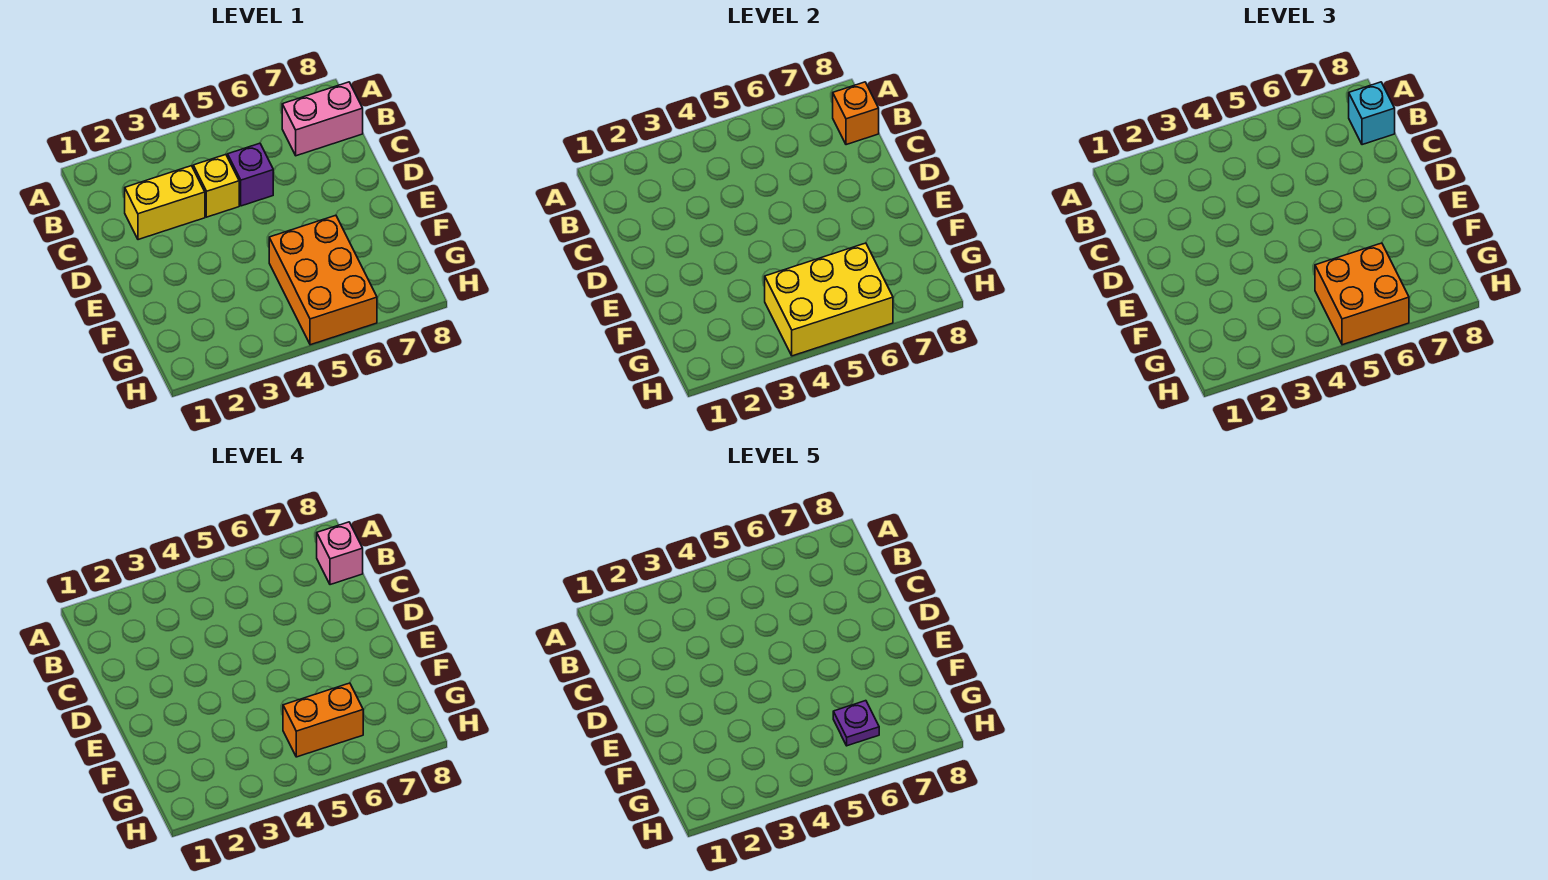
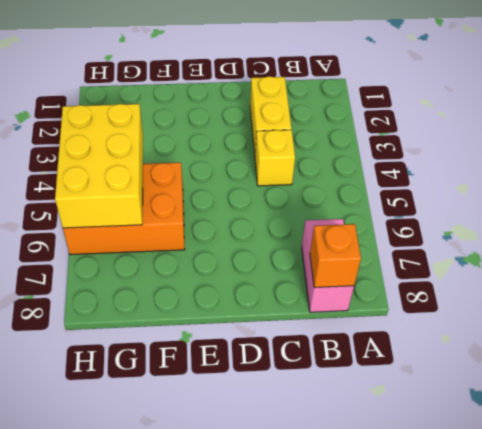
none -> purple brick C5 level 1
none -> cyan brick B8 level 3
none -> orange brick G5:H6 level 3

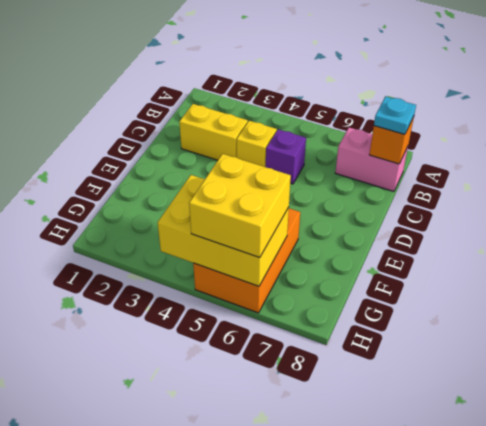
cyan plate B8 level 3 -> cyan brick B8 level 3
yellow brick G5:H6 level 3 -> orange brick G5:H6 level 3
none -> pink brick B8 level 4
none -> orange brick G5:G6 level 4
none -> purple plate G6 level 5

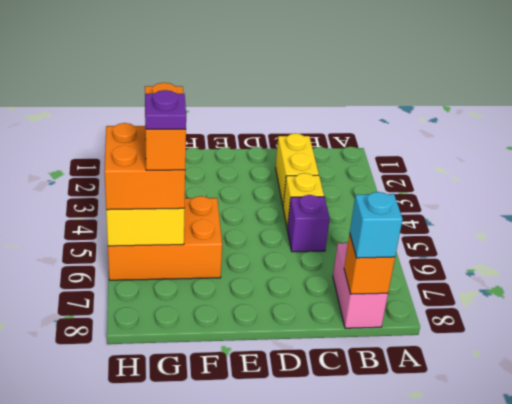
none -> pink brick B8 level 4

